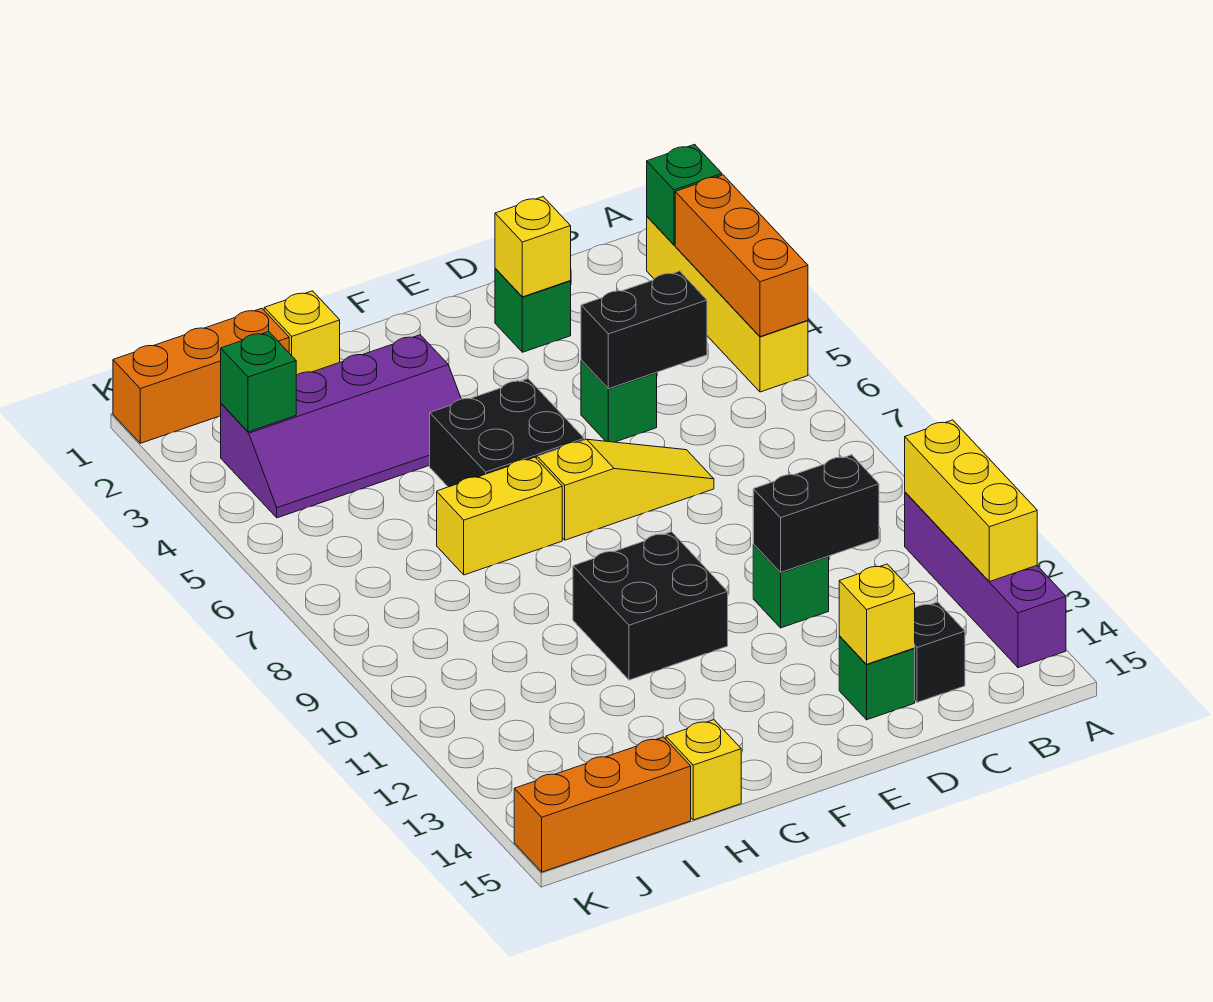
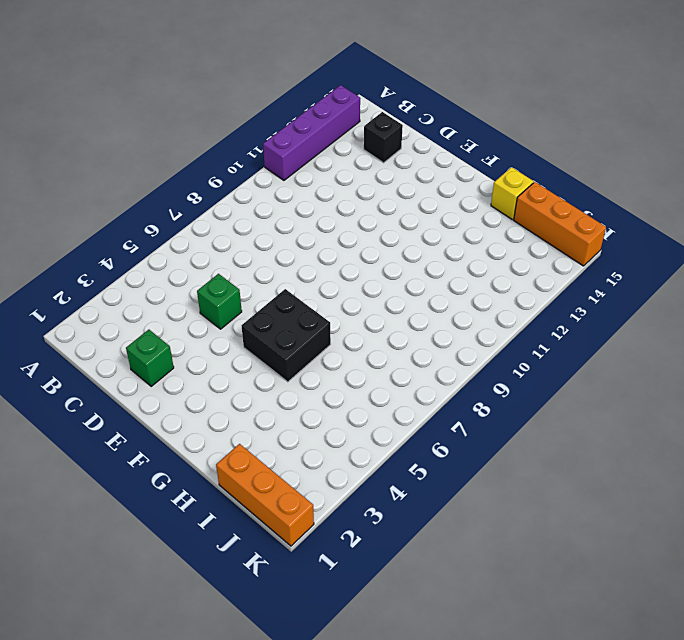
none -> yellow brick A2:A5 level 1
none -> yellow slope D7:F7 level 1 top F
none -> green brick D11 level 1

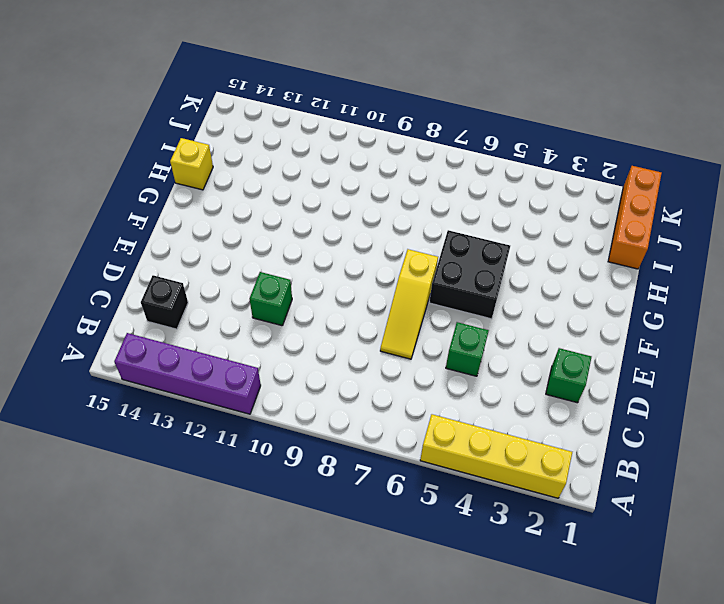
none -> green brick D14 level 1
none -> black brick F10:G11 level 1
none -> purple slope G3:J4 level 1 top 3

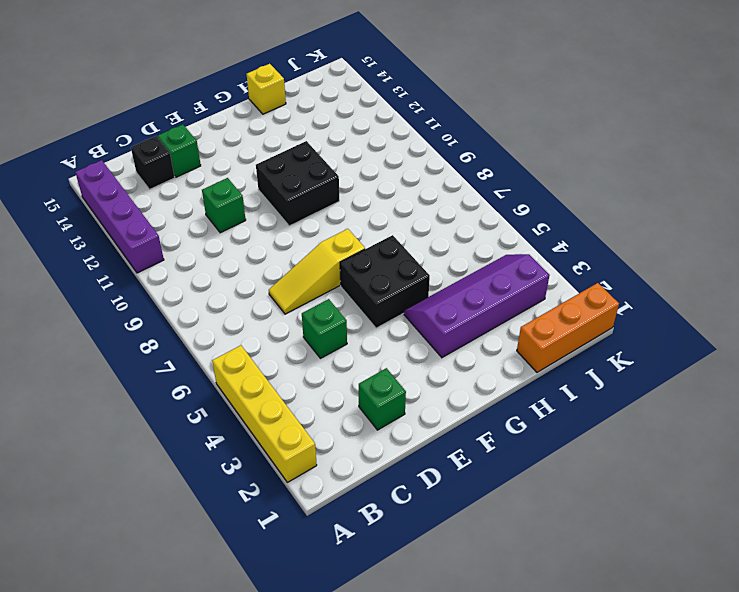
none -> yellow brick G7:H7 level 1
none -> yellow brick H1 level 1
none -> orange brick I15:K15 level 1

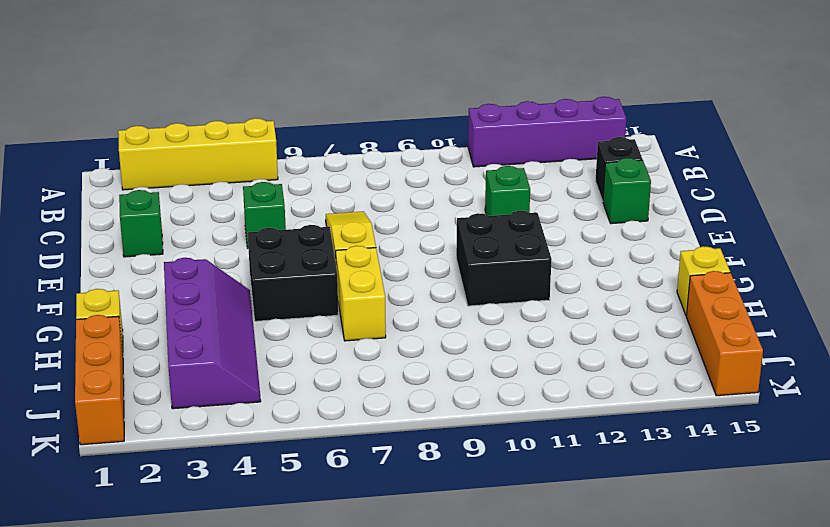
none -> green brick A2 level 2
none -> orange brick A3:A5 level 2
none -> yellow brick A11:A13 level 2

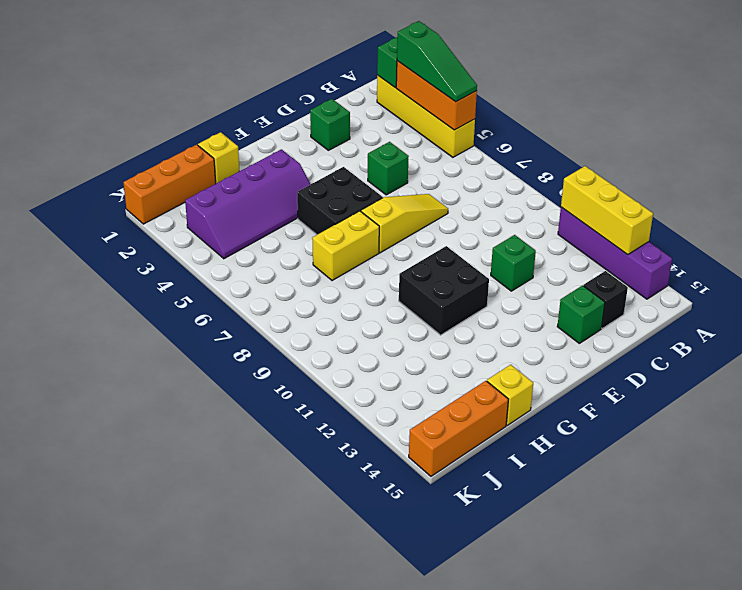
green slope A3:A5 level 3 top 3 -> none
none -> black brick C5:D5 level 2
none -> black brick C11:D11 level 2
none -> yellow brick D2 level 2

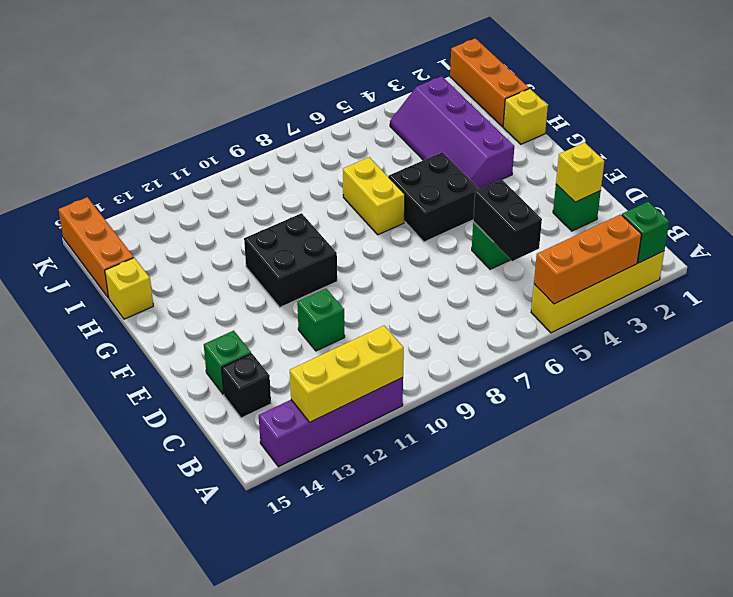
none -> yellow slope D7:F7 level 1 top F
none -> black brick C11:D11 level 2
none -> yellow brick D14 level 2

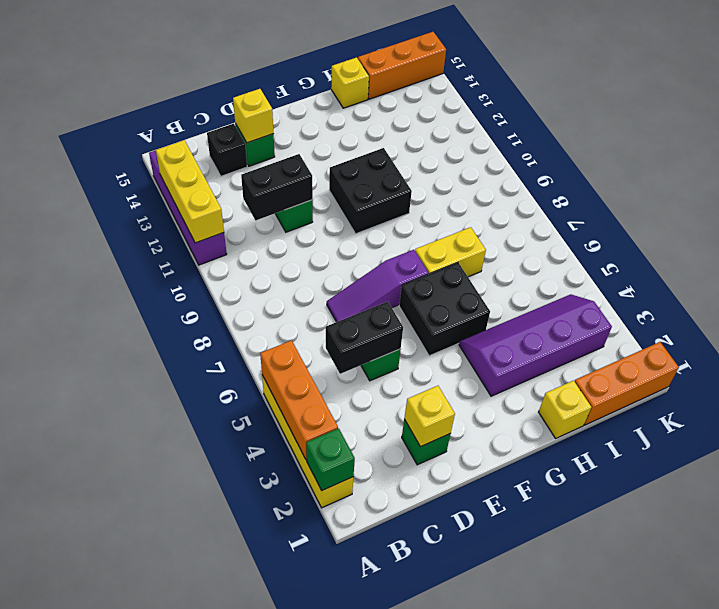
purple slope D7:F7 level 1 top F -> yellow slope D7:F7 level 1 top F
none -> green brick J3 level 2

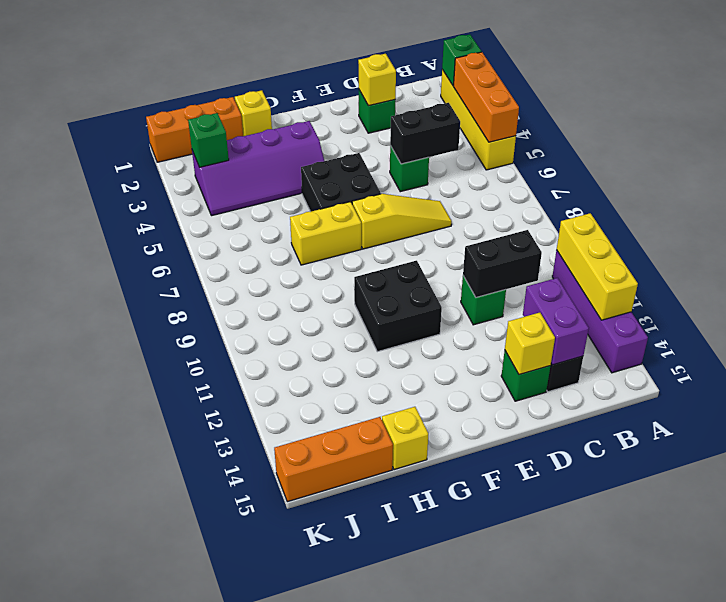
purple brick C13:C14 level 2 -> none

